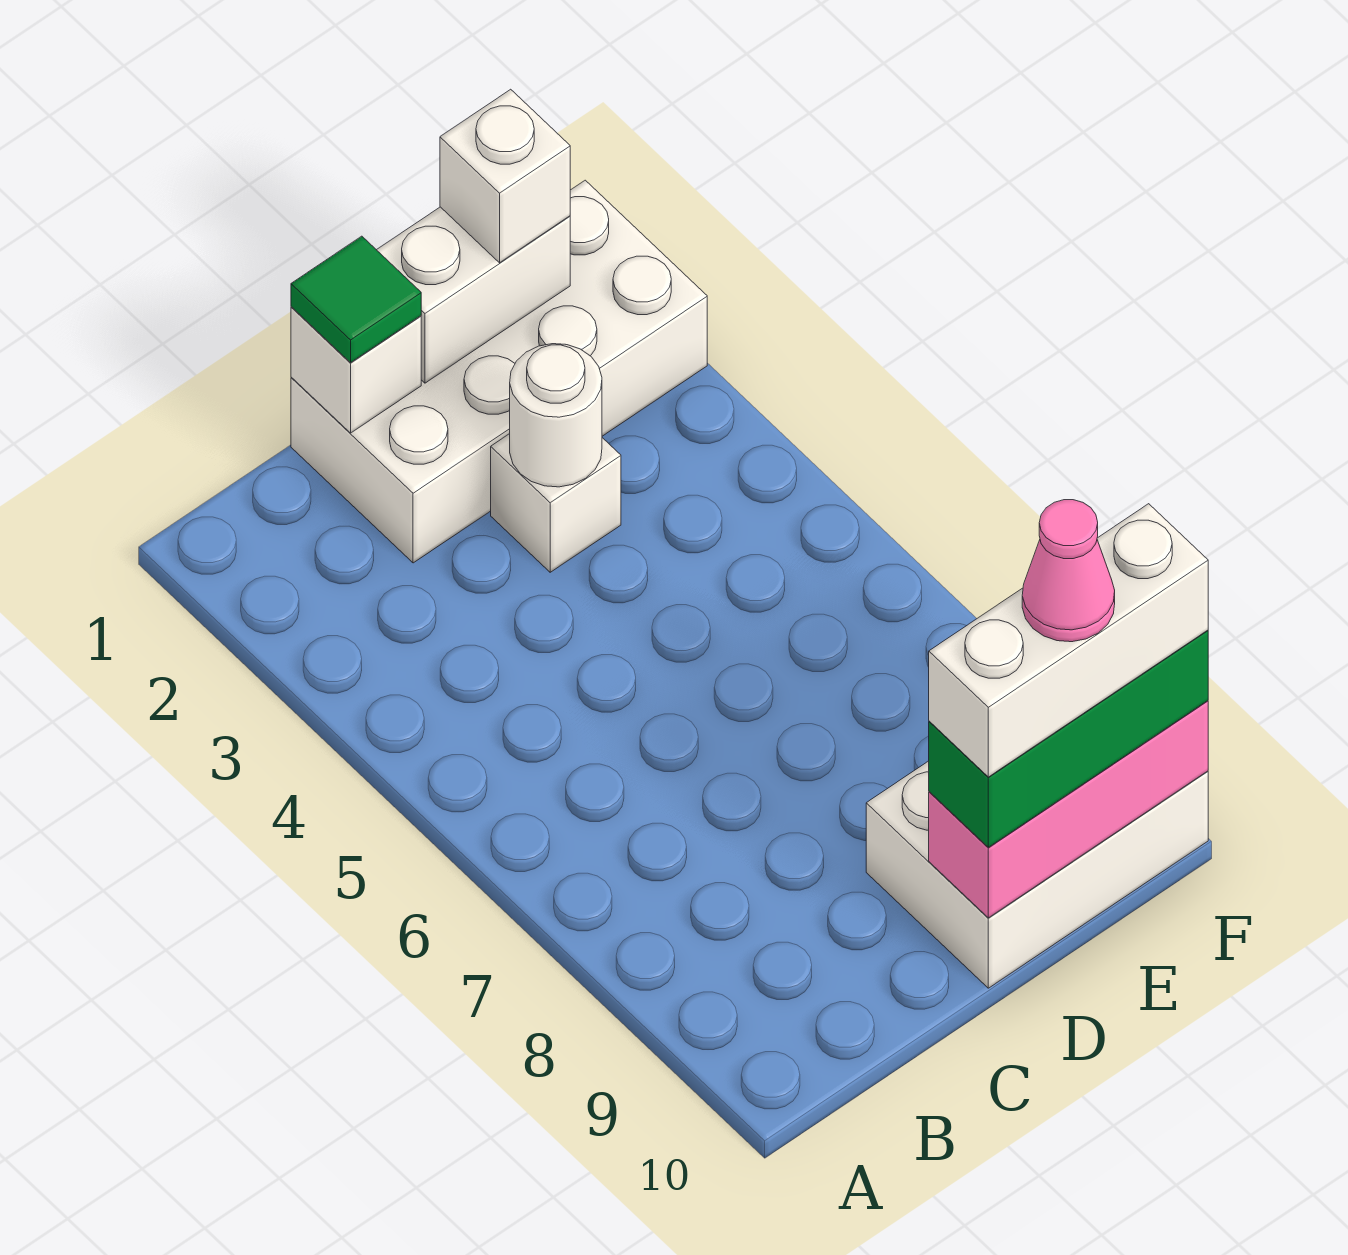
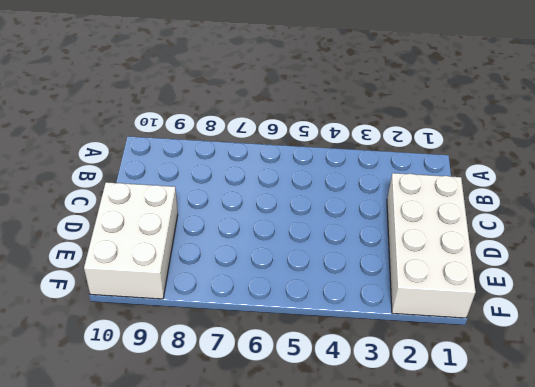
none -> white brick D3 level 1
none -> white brick C1 level 2
none -> white brick D1:E1 level 2

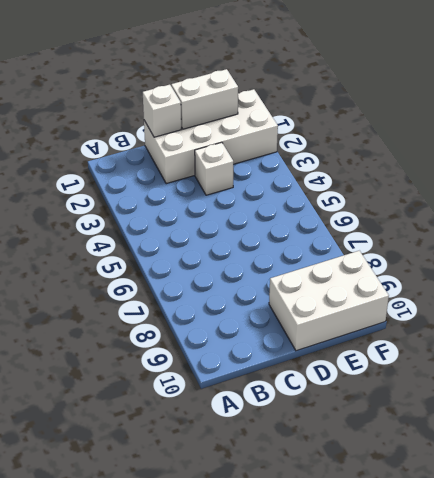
none -> white round brick D3 level 2
none -> pink brick D10:F10 level 2
none -> green tile C1 level 3

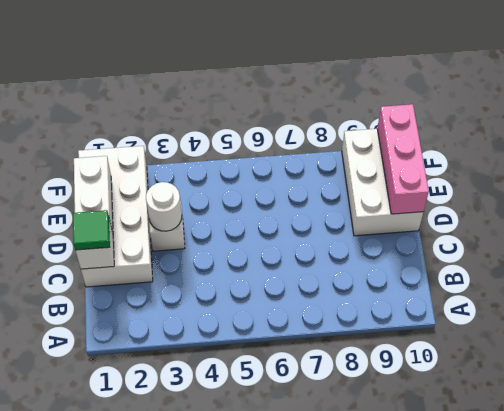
none -> green brick D10:F10 level 3
none -> white brick E1 level 3
none -> white brick D10:F10 level 4

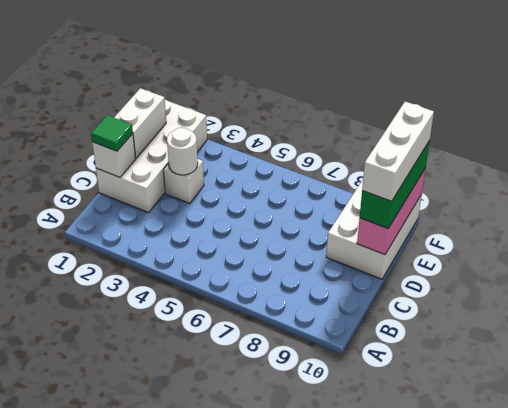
none -> white brick E1 level 3
none -> pink cone E10 level 5

